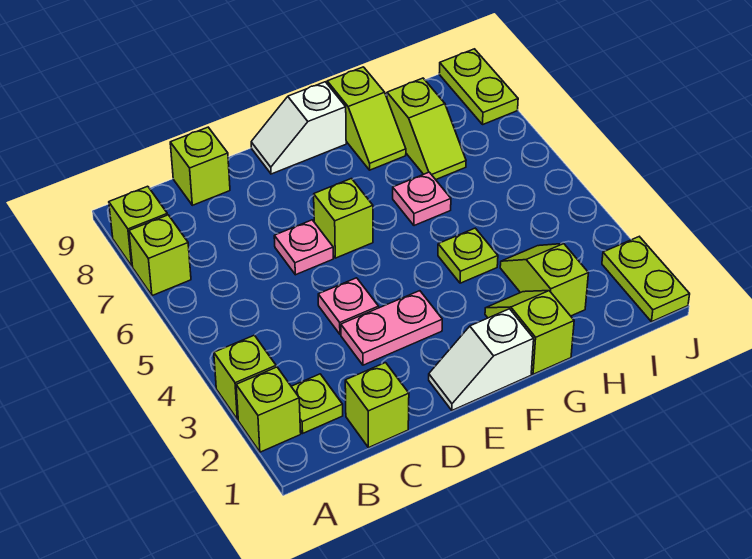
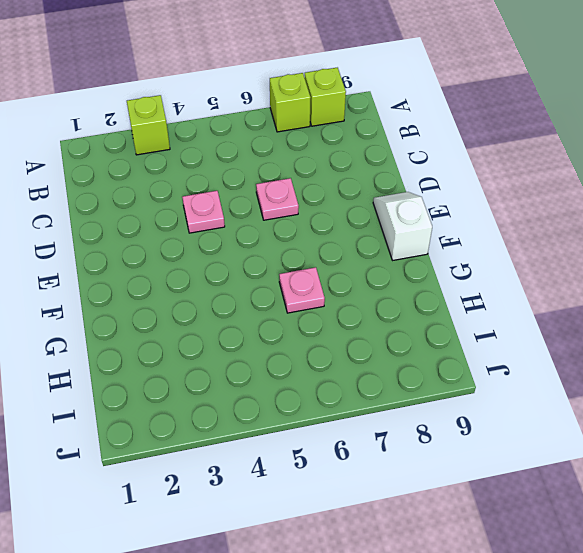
none -> lime brick A2 level 1
none -> lime plate B2 level 1
none -> lime brick C1 level 1

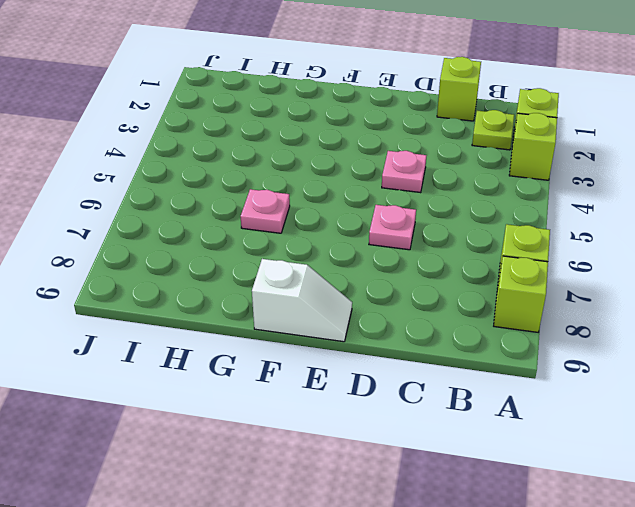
none -> lime brick C9 level 1
none -> pink plate D3:E3 level 1
none -> white slope E1:F1 level 1 top F

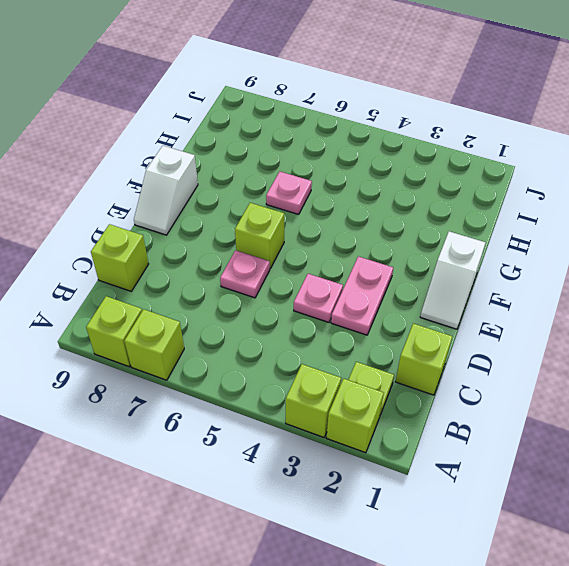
none -> lime slope G1:G2 level 1 top 1
none -> lime plate G4 level 1
none -> lime slope G8:G9 level 1 top 9

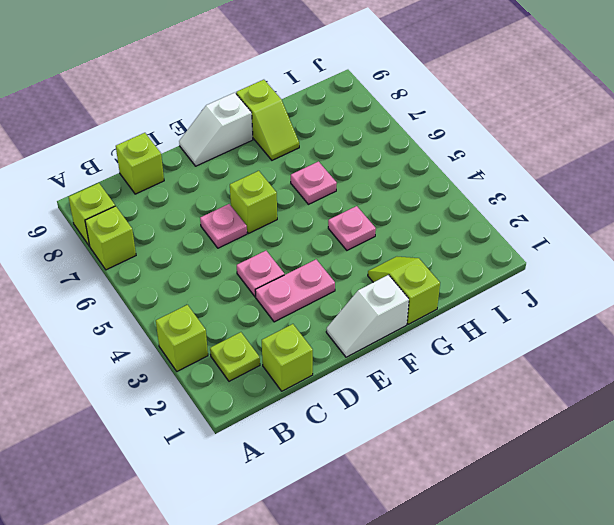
pink plate G4 level 1 -> lime plate G4 level 1
none -> lime brick A2 level 1
none -> lime slope H2:H3 level 1 top 2
none -> lime slope H7:H8 level 1 top 8

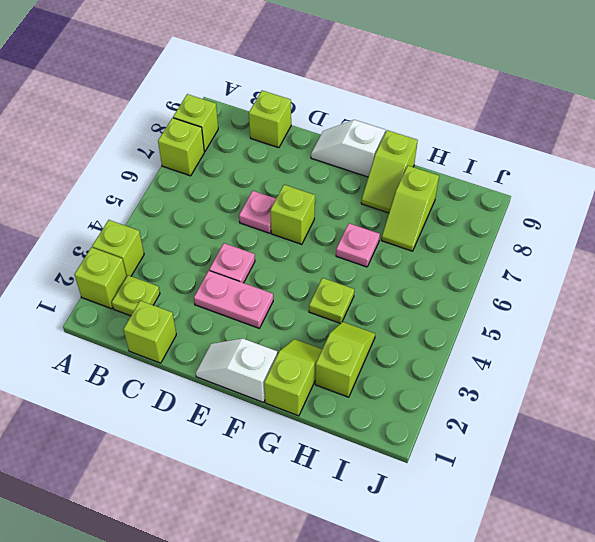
none -> lime plate J1:J2 level 1
none -> lime plate J8:J9 level 1

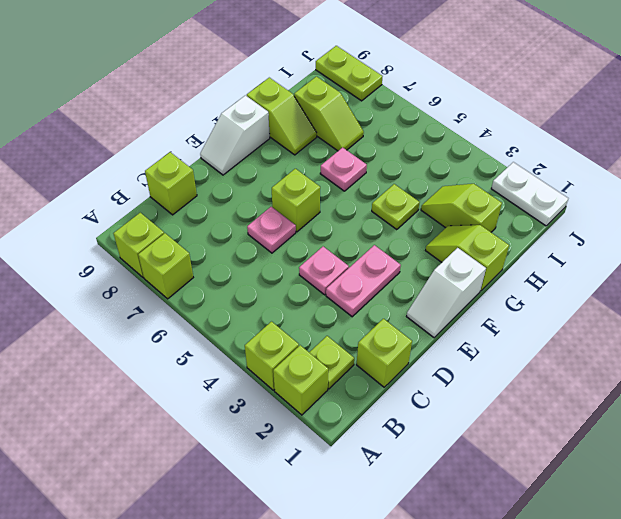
white plate J1:J2 level 1 -> lime plate J1:J2 level 1

